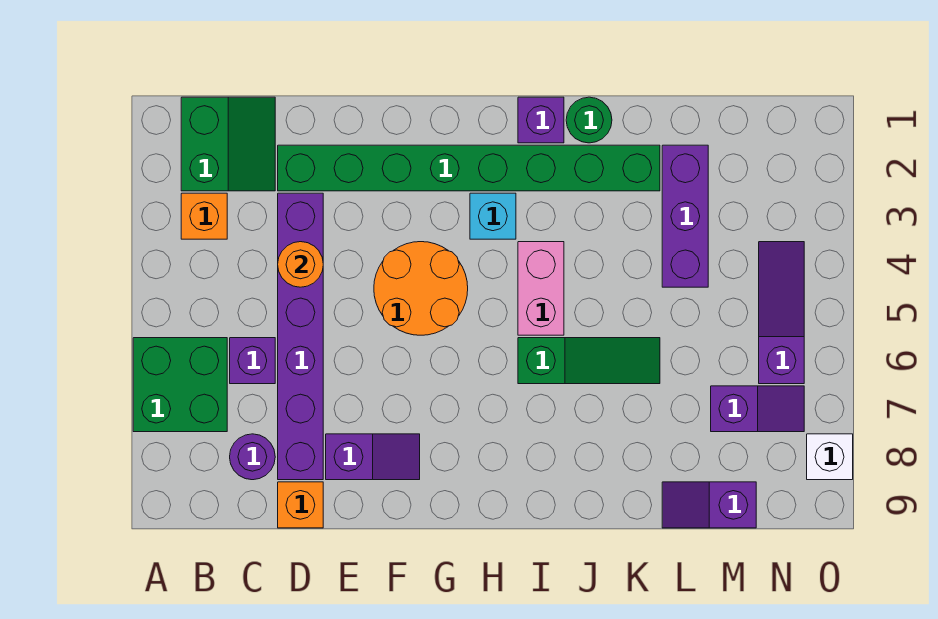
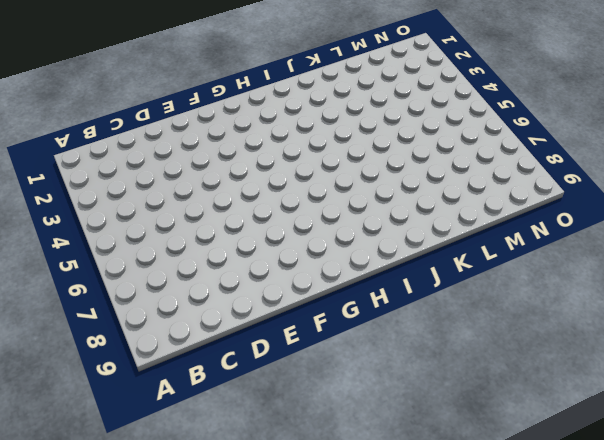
none -> green brick A6:B7 level 1
none -> green slope B1:C2 level 1 top B
none -> orange brick B3 level 1

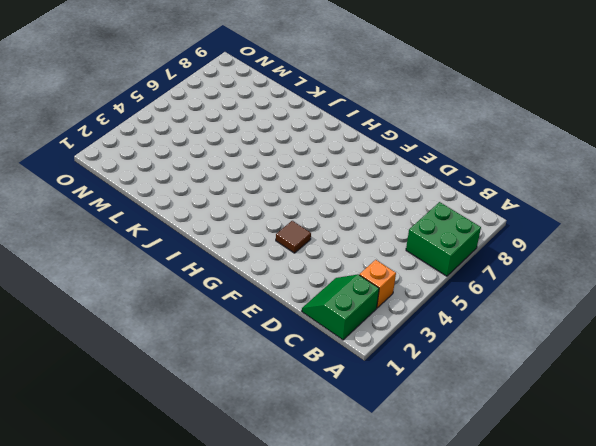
brown tile F3 level 1 -> none
none -> purple brick C6 level 1
none -> purple round brick C8 level 1
none -> green brick D2:K2 level 1

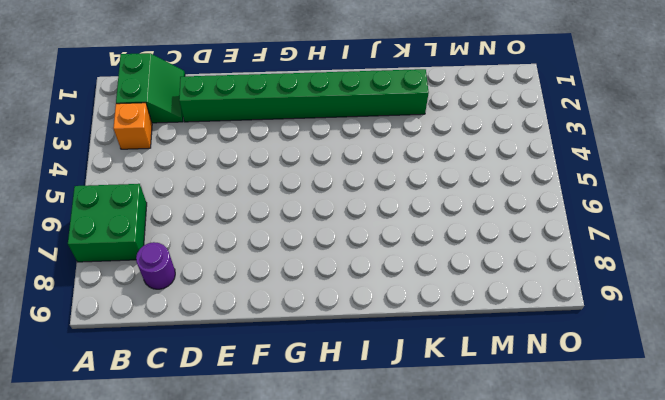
none -> purple brick C6 level 1
none -> purple brick D3:D8 level 1
none -> orange brick D9 level 1

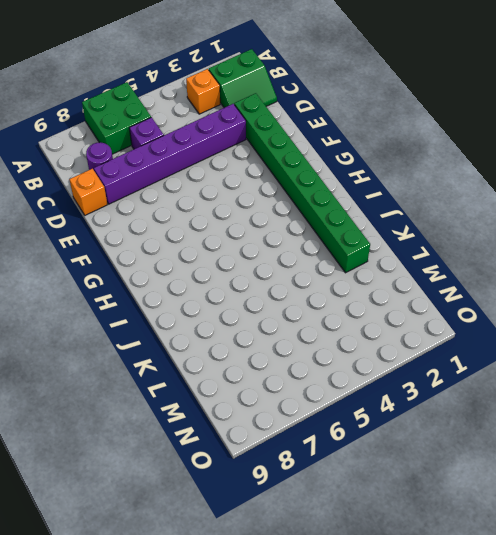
none -> purple slope E8:F8 level 1 top E
none -> orange round brick F4:G5 level 1
none -> cyan brick H3 level 1

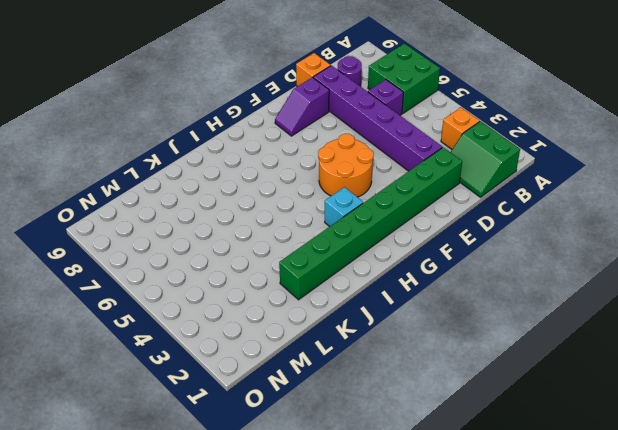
none -> purple brick I1 level 1
none -> pink brick I4:I5 level 1
none -> green slope I6:K6 level 1 top I

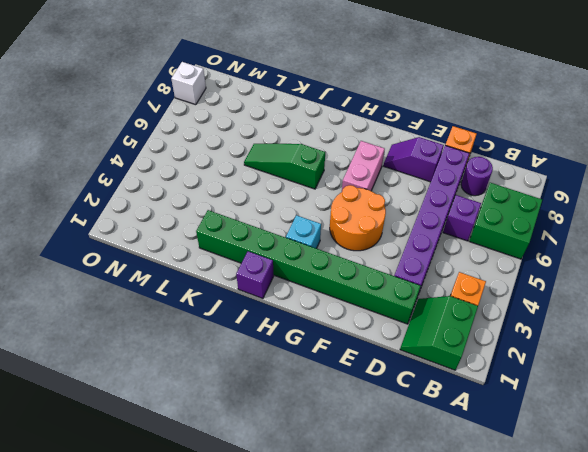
pink brick G6:G7 level 1 -> pink brick I4:I5 level 1
none -> green round brick J1 level 1
none -> purple brick L2:L4 level 1
none -> purple slope L9:M9 level 1 top M

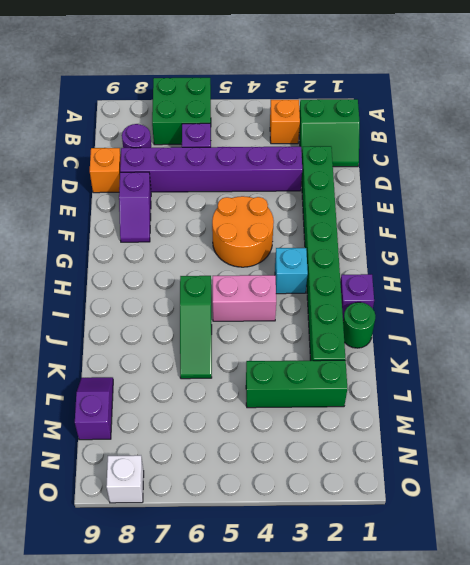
green brick L2:L4 level 1 -> purple brick L2:L4 level 1
none -> purple slope M7:N7 level 1 top M
none -> purple slope N4:N6 level 1 top 6
none -> orange round brick D4 level 2

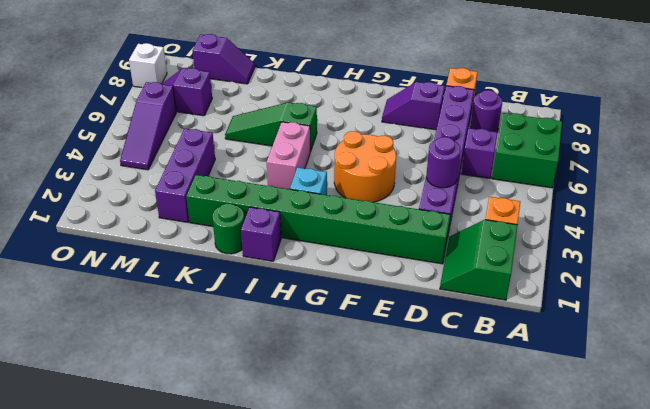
purple round brick D4 level 2 -> orange round brick D4 level 2

